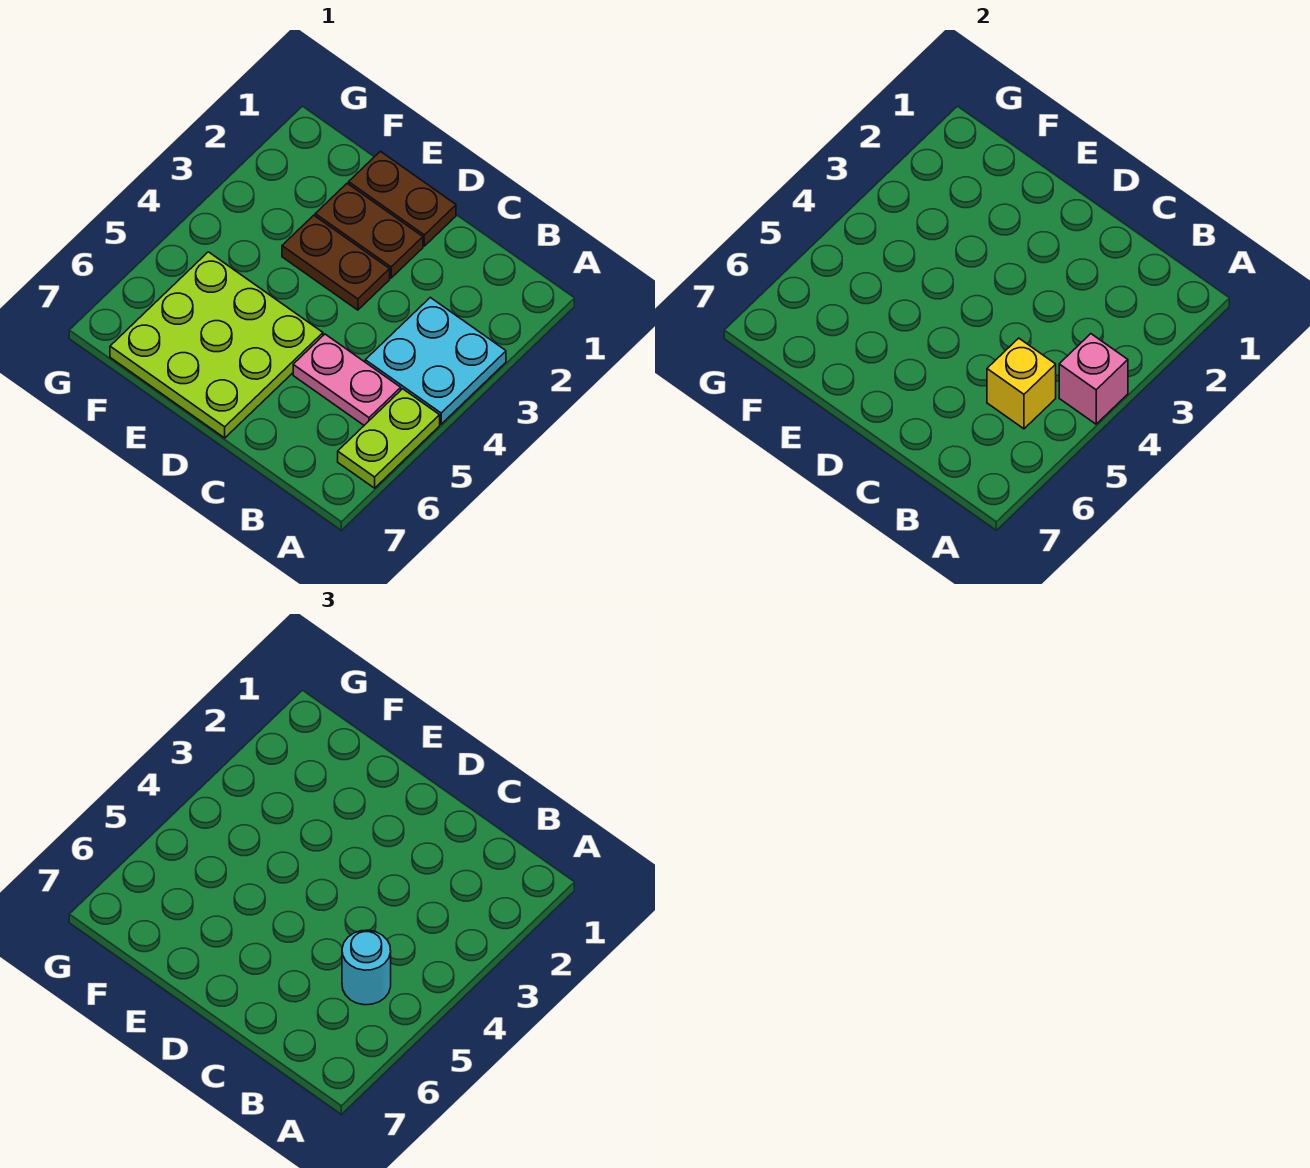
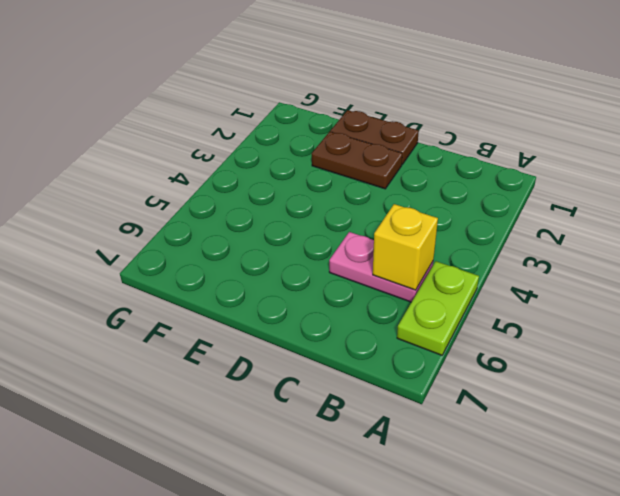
none -> cyan plate A3:B4 level 1
none -> brown plate D3:E3 level 1

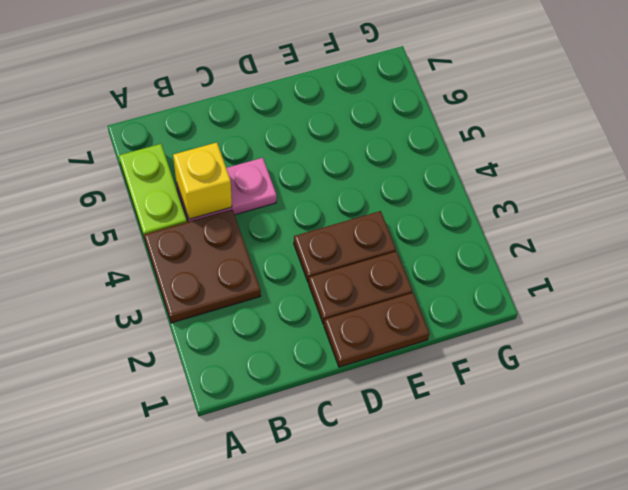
brown plate A3:B4 level 1 -> cyan plate A3:B4 level 1
none -> lime plate D5:F7 level 1
none -> pink brick A4 level 2

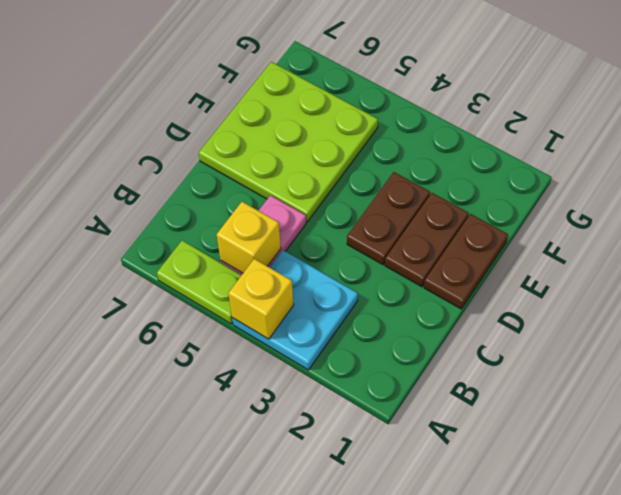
yellow brick A4 level 2 -> pink brick A4 level 2
none -> cyan round brick B5 level 3

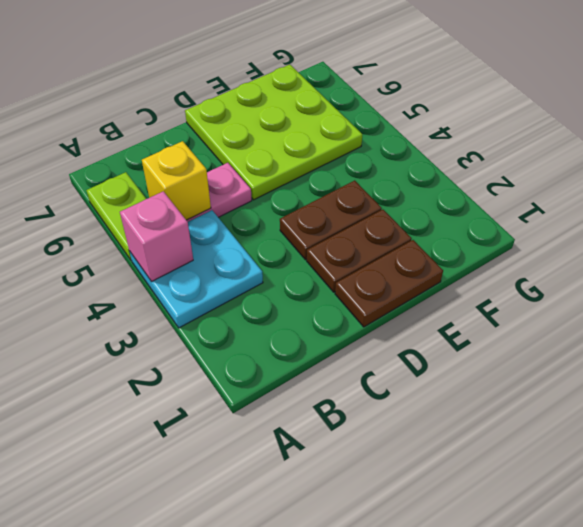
none -> cyan round brick B5 level 3

